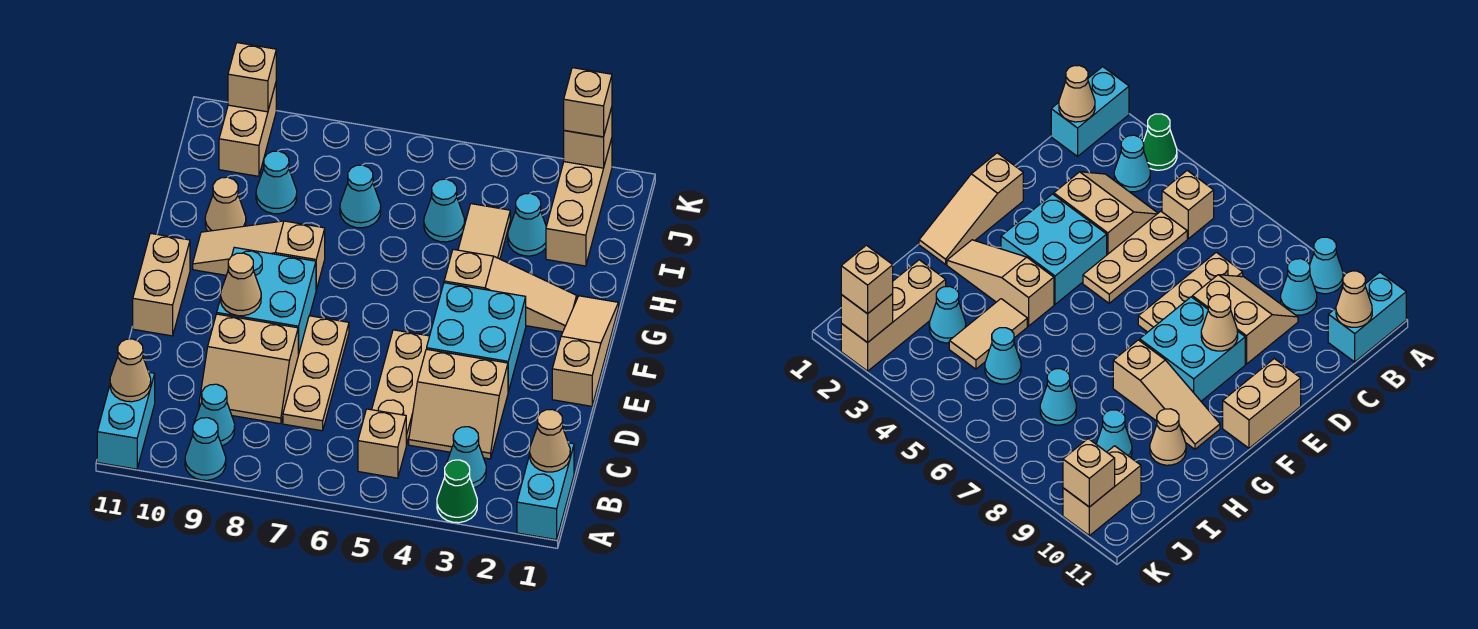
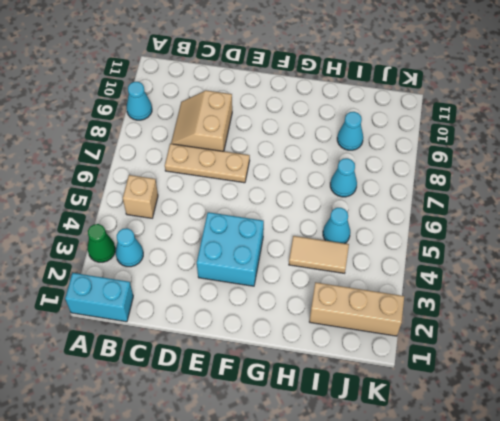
none -> cyan brick A11:B11 level 1
none -> cyan cone B9 level 1
none -> tan slope C3:D4 level 1 top D
none -> tan plate C5:E5 level 1

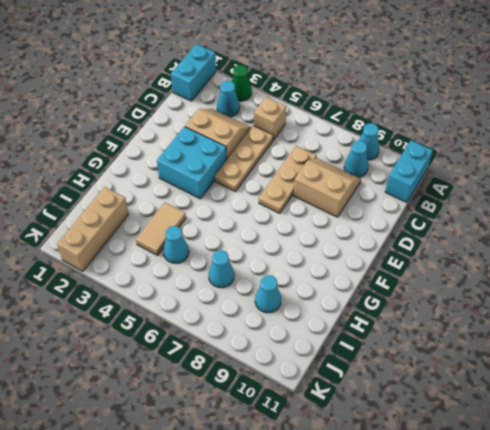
none -> tan slope E1:G1 level 1 top E
none -> cyan brick E8:F9 level 1
none -> tan brick E11:F11 level 1
none -> tan slope G2:G4 level 1 top 4

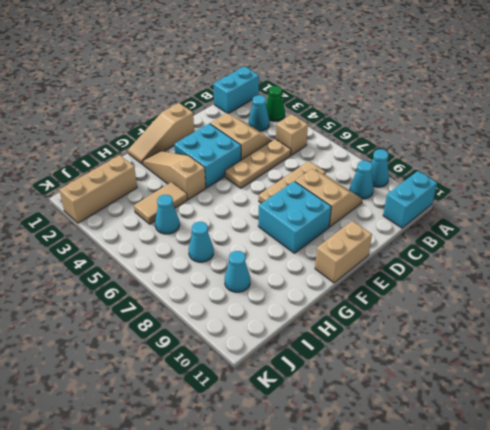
none -> tan slope G8:G10 level 1 top 8
none -> tan cone H10 level 1
none -> cyan cone I3 level 1
none -> tan brick J10:K10 level 1

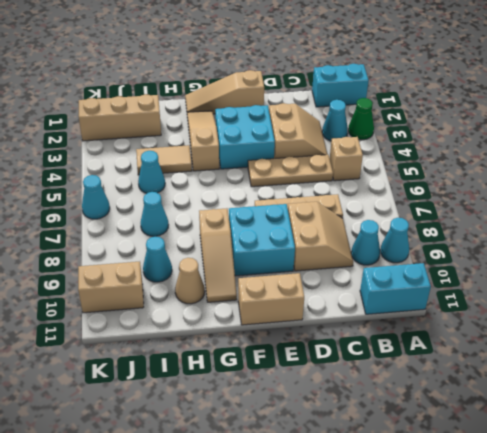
cyan cone K6 level 1 -> cyan cone I3 level 1
none -> tan cone B1 level 2
none -> tan cone B11 level 2
none -> tan cone E9 level 2
none -> tan brick K2 level 2

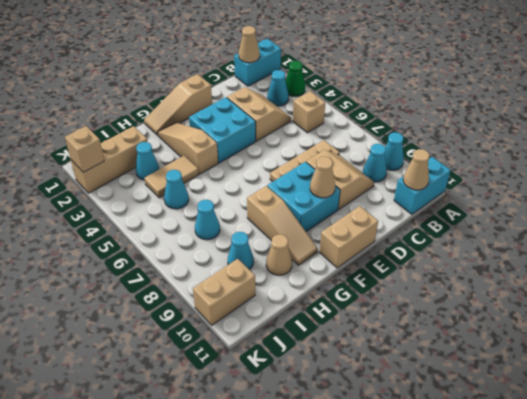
none -> tan plate C5:E5 level 1
none -> tan brick K10 level 2
none -> tan brick K2 level 3

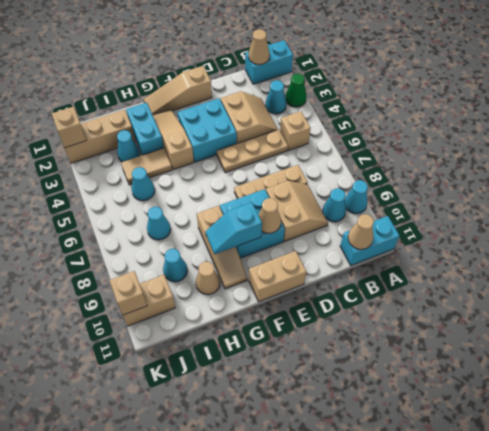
cyan slope F9:G9 level 2 top F -> none
cyan brick H2:H3 level 1 -> none
none -> tan brick K2 level 3

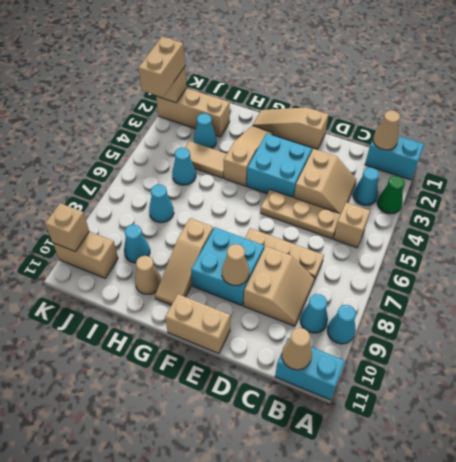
tan brick K2:K3 level 3 -> tan brick K2 level 3

